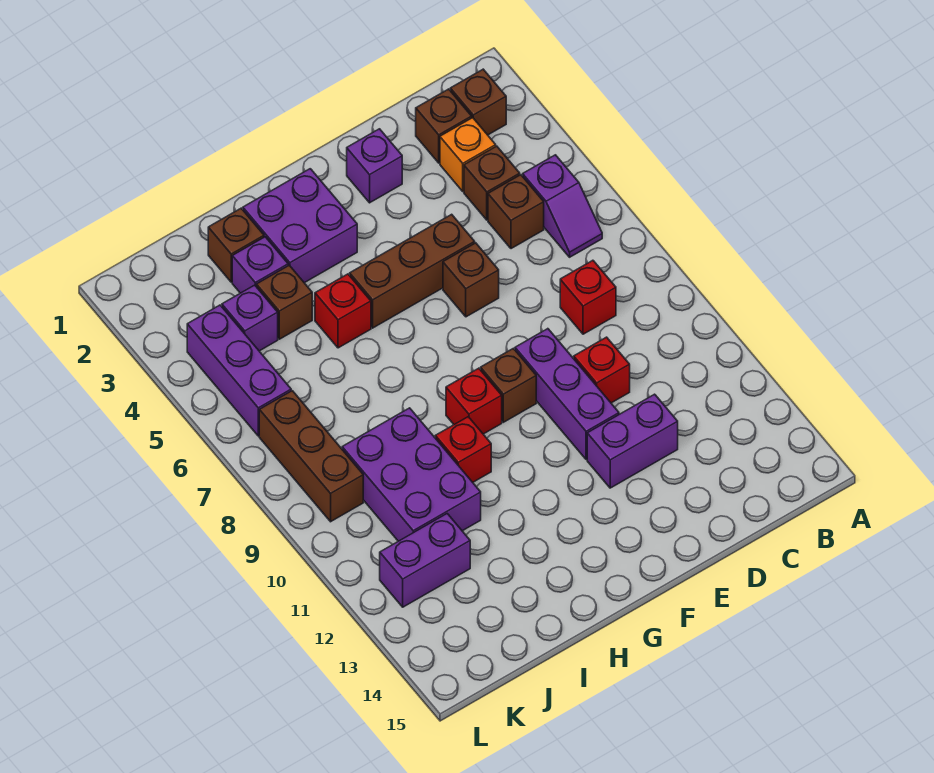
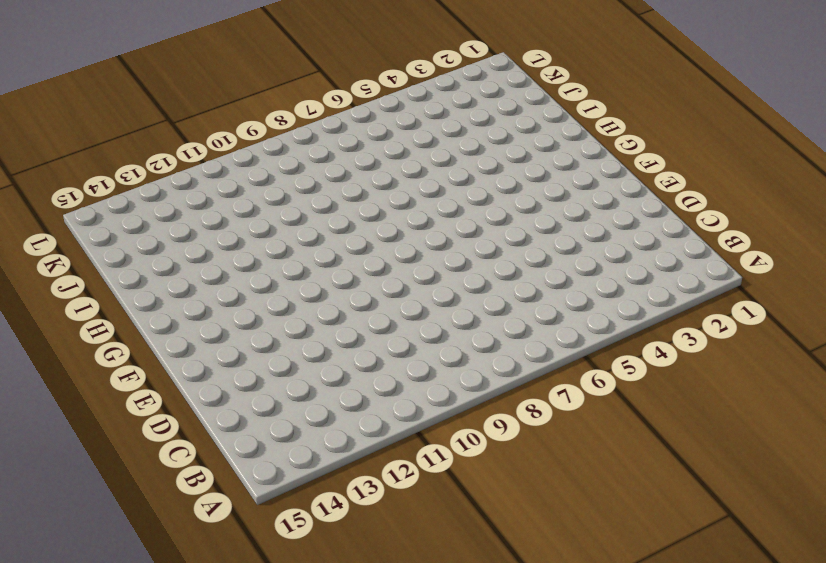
none -> brown brick B2 level 1
none -> purple slope B5:B6 level 1 top 5
none -> brown brick C2 level 1

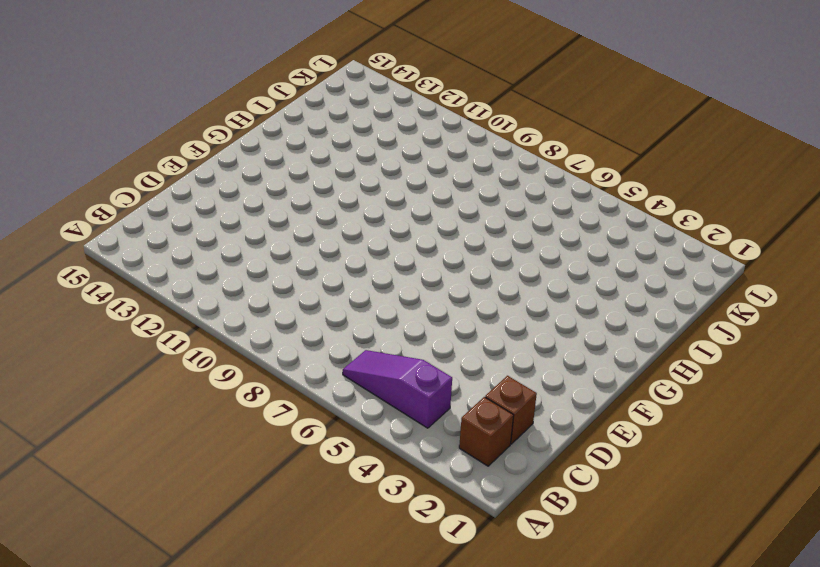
purple slope B4:B6 level 1 top 4 -> purple slope B5:B6 level 1 top 5
none -> orange brick C3 level 1
none -> brown brick C4 level 1
none -> brown brick C5 level 1

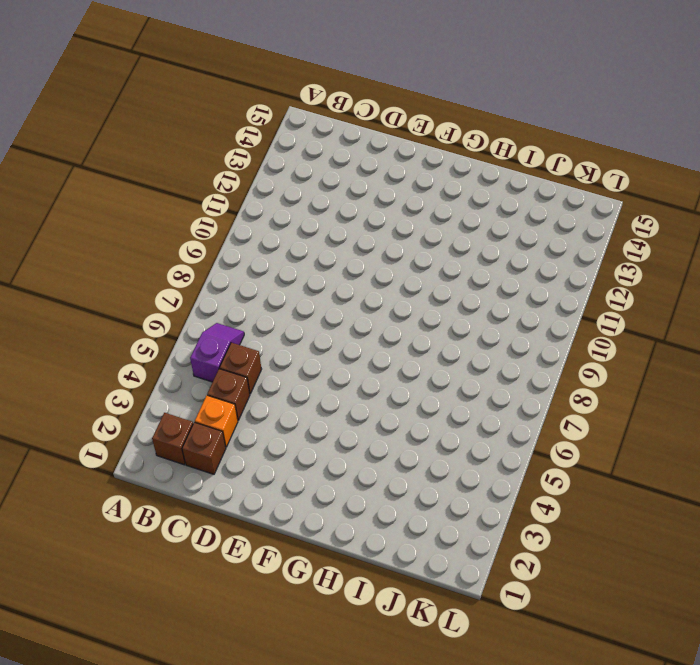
none -> red brick C8 level 1
none -> red brick D10 level 1
none -> purple brick D12:E12 level 1

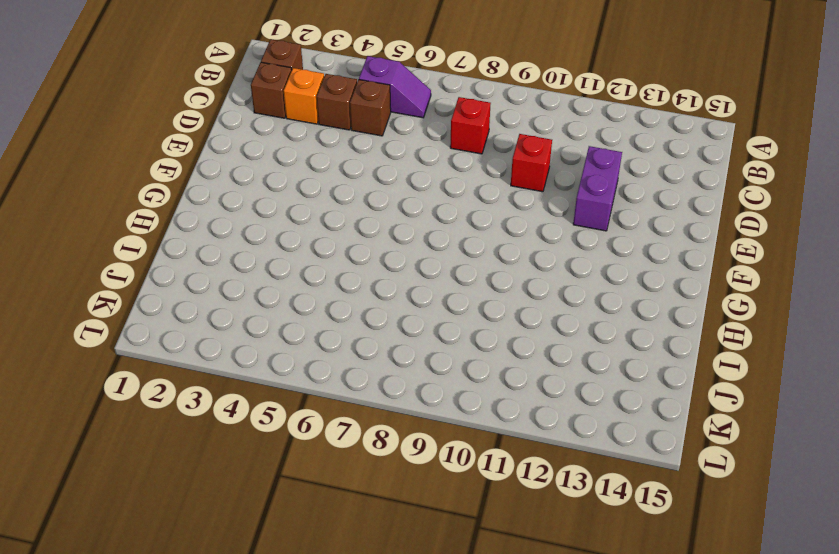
none -> purple brick E2 level 1
none -> brown brick E5:G5 level 1
none -> brown brick E6 level 1

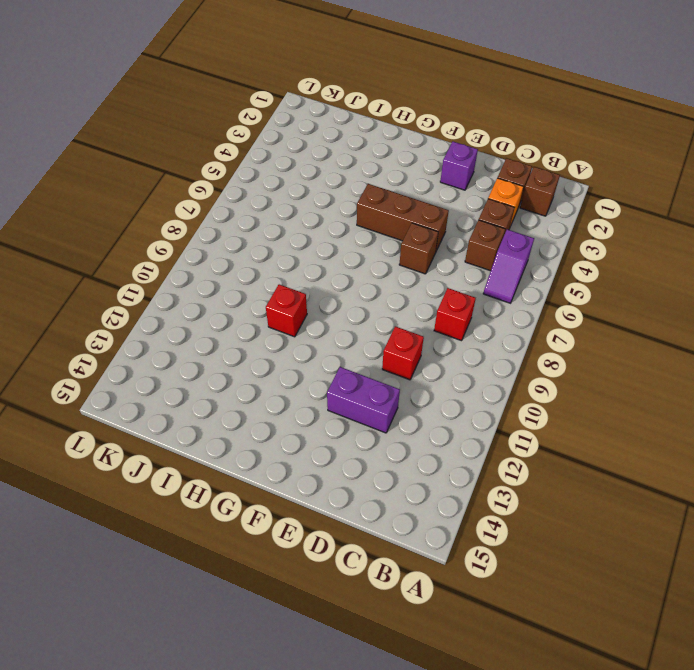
none -> purple brick E9:E11 level 1
none -> brown brick F9 level 1
none -> purple brick G2:H3 level 1

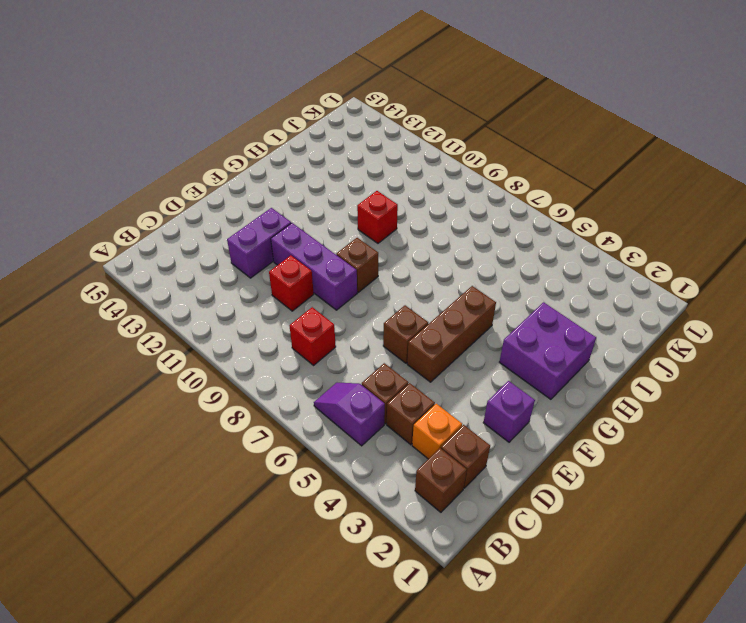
none -> red brick G9 level 1
none -> red brick H5 level 1
none -> brown brick I2 level 1

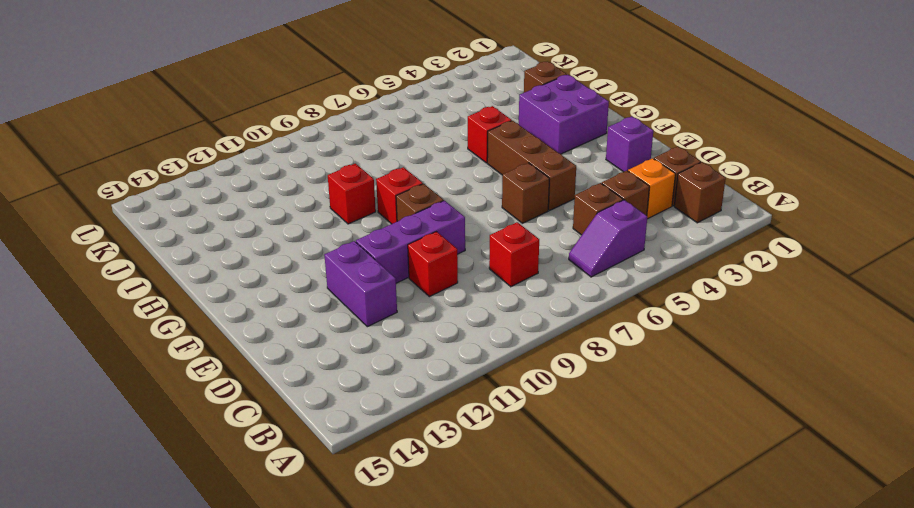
none -> purple brick I3 level 1
none -> brown brick I4 level 1
none -> purple brick I9:J11 level 1

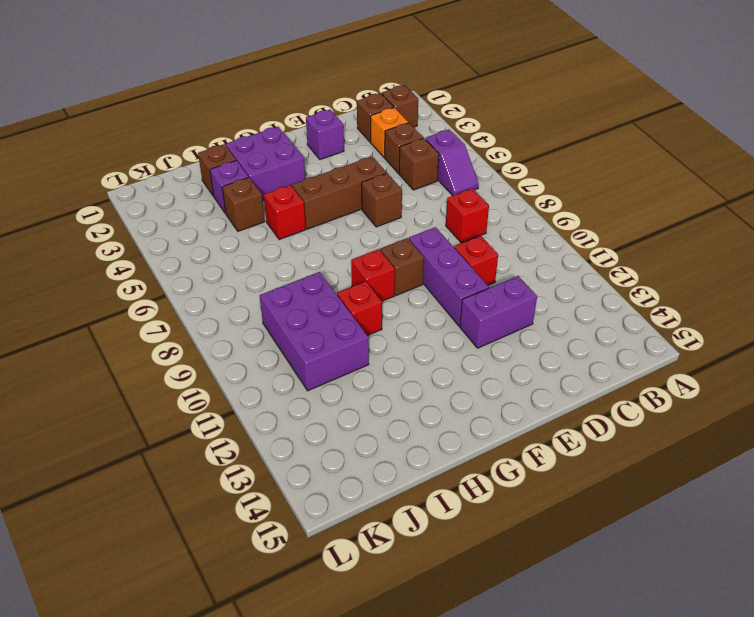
none -> purple brick J4 level 1
none -> purple brick J12:K12 level 1
none -> purple brick K4:K6 level 1

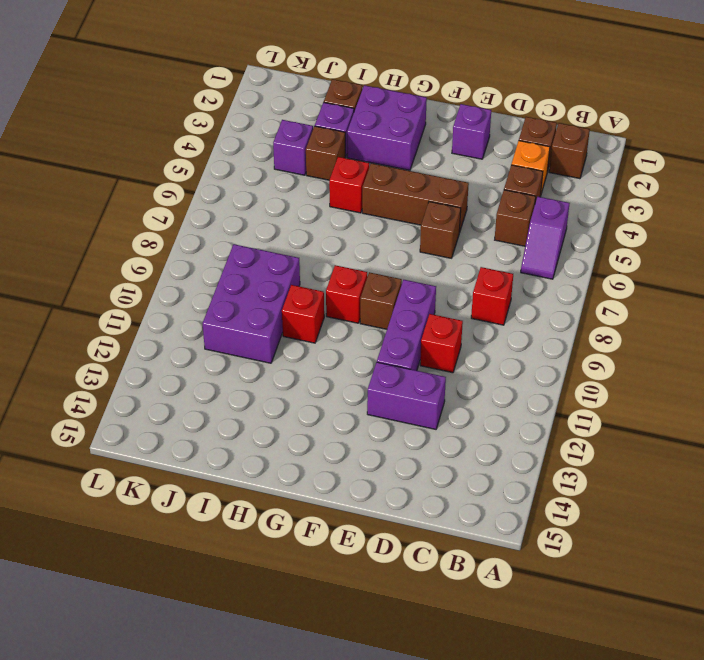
none -> purple brick J12:K12 level 1
none -> purple brick K4:K6 level 1
none -> brown brick K7:K9 level 1

